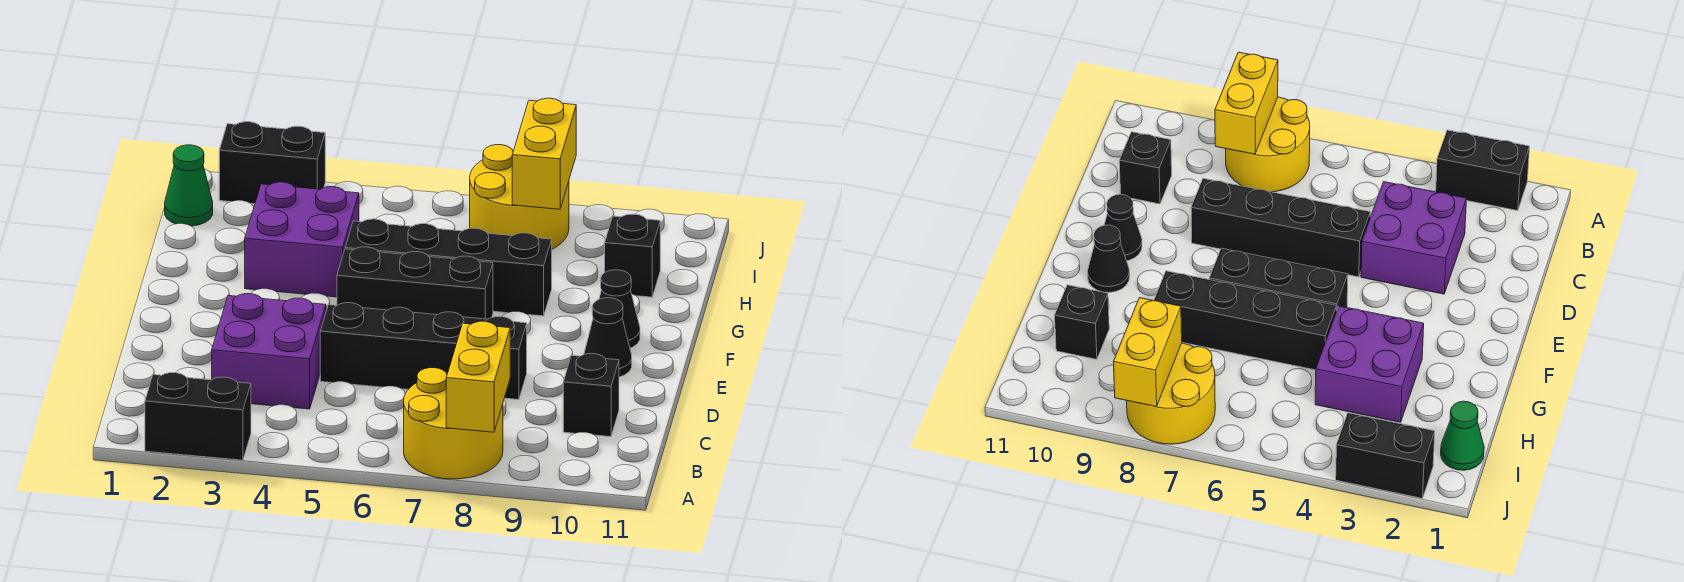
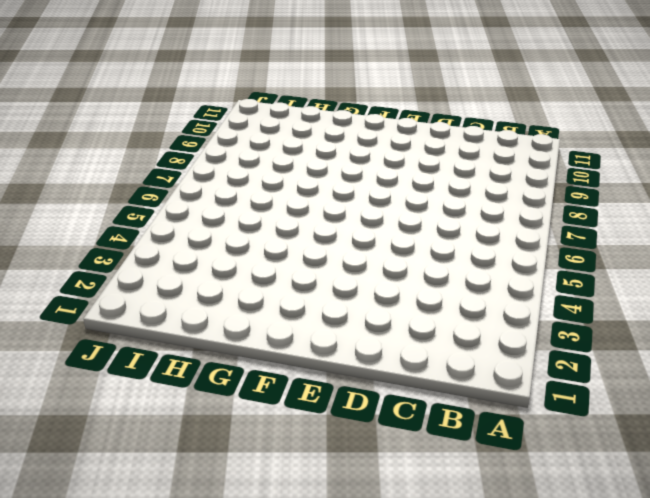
none -> black brick A2:A3 level 1
none -> yellow round brick A7:B8 level 1
none -> purple brick C3:D4 level 1

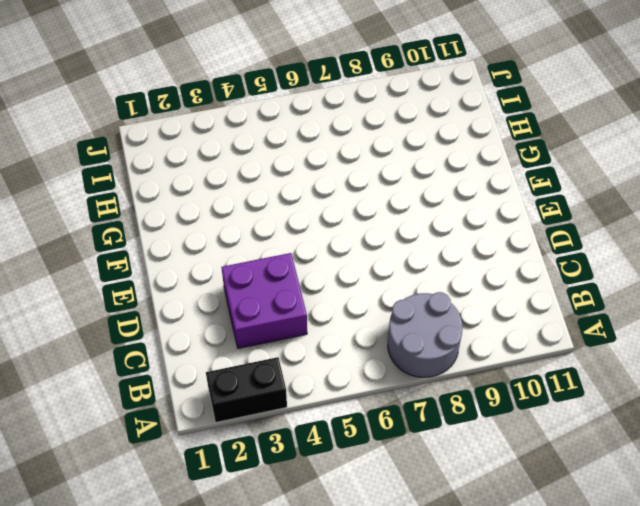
grey round brick A7:B8 level 1 -> yellow round brick A7:B8 level 1
none -> black brick C10 level 1
none -> black brick D5:D8 level 1
none -> black cone E10 level 1

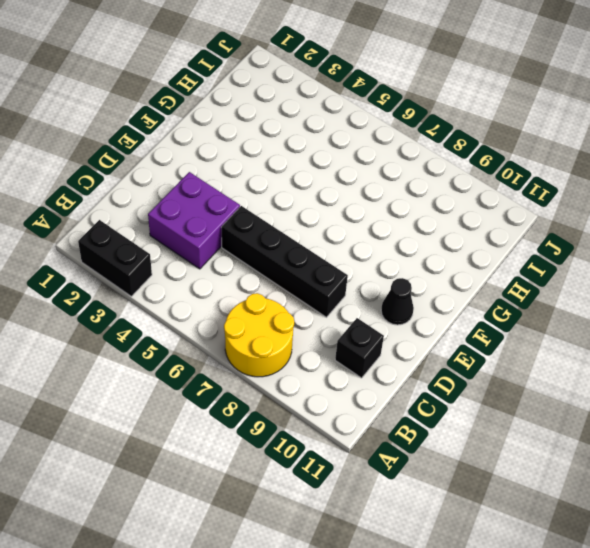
none -> black brick F5:F7 level 1
none -> black cone F10 level 1
none -> purple brick G3:H4 level 1

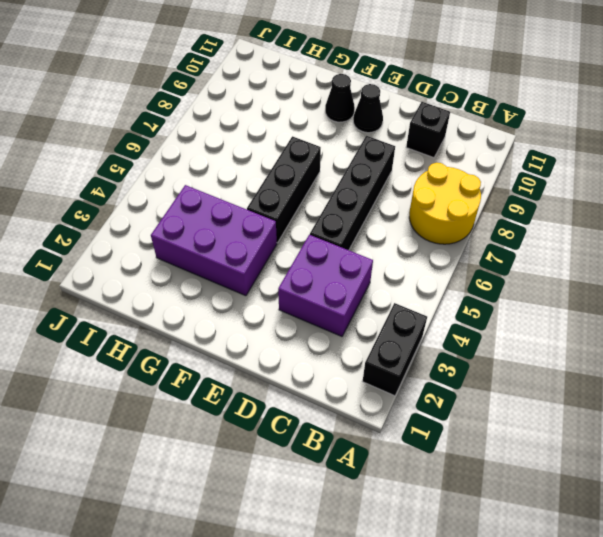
purple brick F3:H4 level 1 -> purple brick G3:H4 level 1
none -> black brick G5:G8 level 1
none -> black brick H10 level 1
none -> green cone I1 level 1

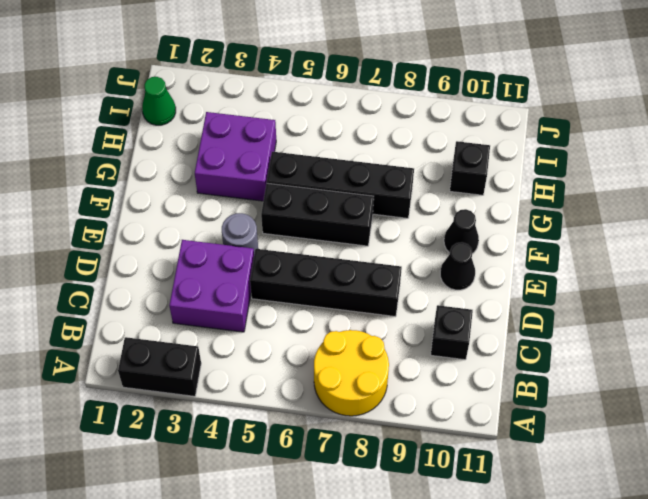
grey round brick E4 level 1 -> none
none -> yellow round brick I7:J8 level 1
none -> black brick J2:J3 level 1
none -> yellow brick A8:B8 level 2

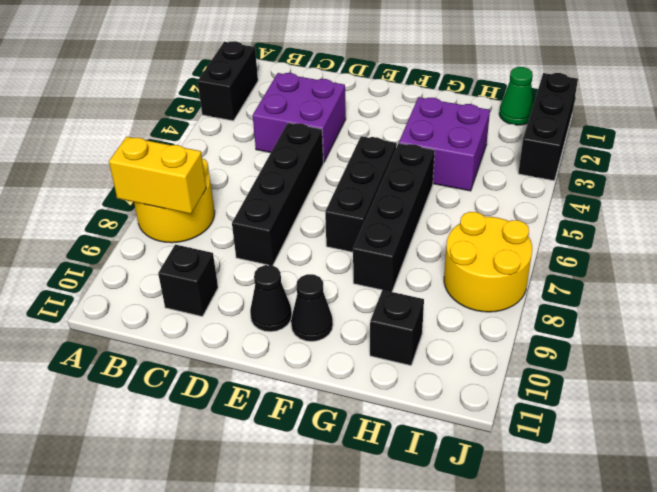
black brick J1:J3 level 1 -> black brick J2:J3 level 1
none -> yellow brick I8:J8 level 2

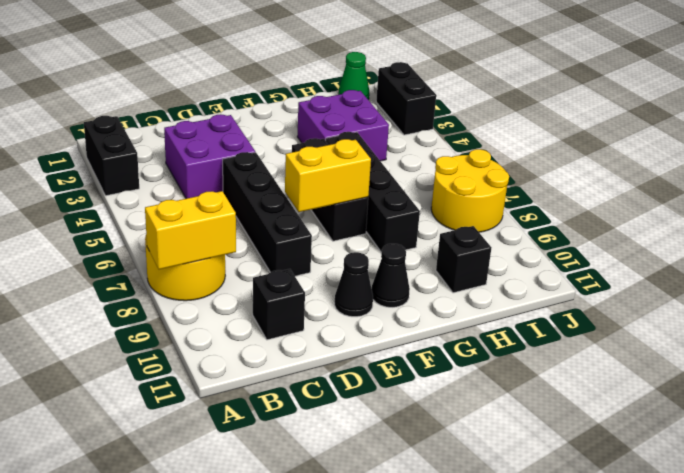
yellow brick E7:F7 level 2 -> yellow brick I8:J8 level 2

